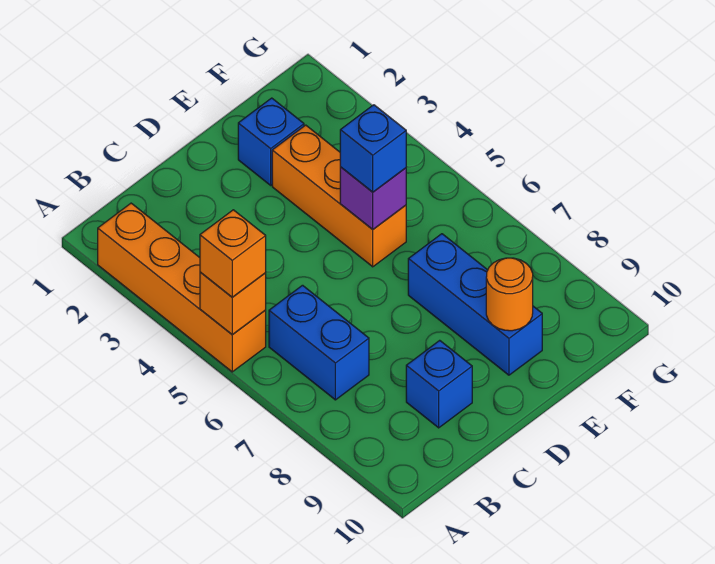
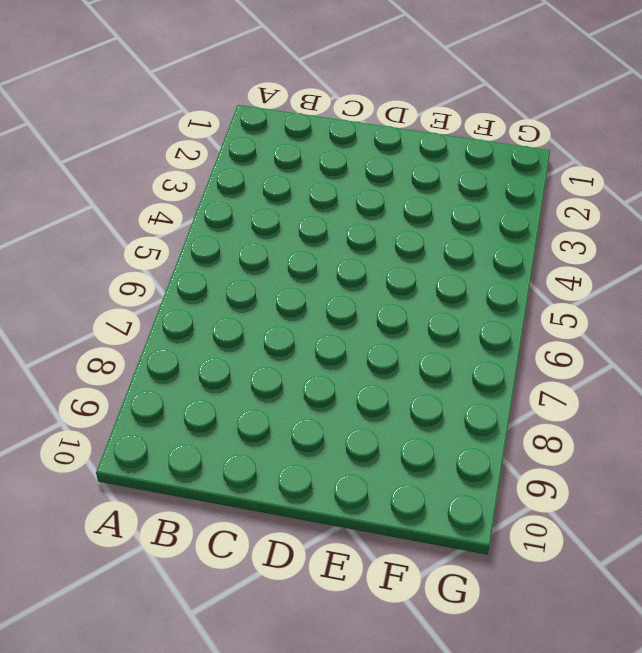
none -> orange brick A2:A5 level 1
none -> blue brick B6:B7 level 1

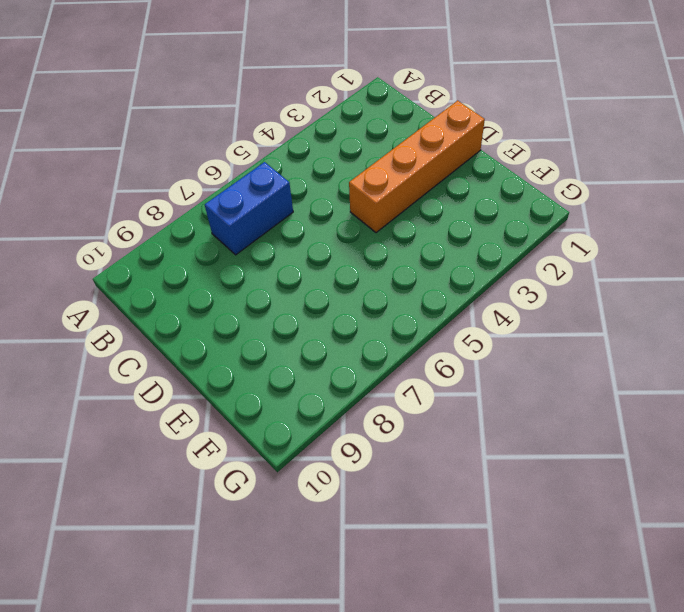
orange brick D1:D4 level 1 -> orange brick A2:A5 level 1
none -> blue brick C9 level 1
none -> blue brick E2 level 1

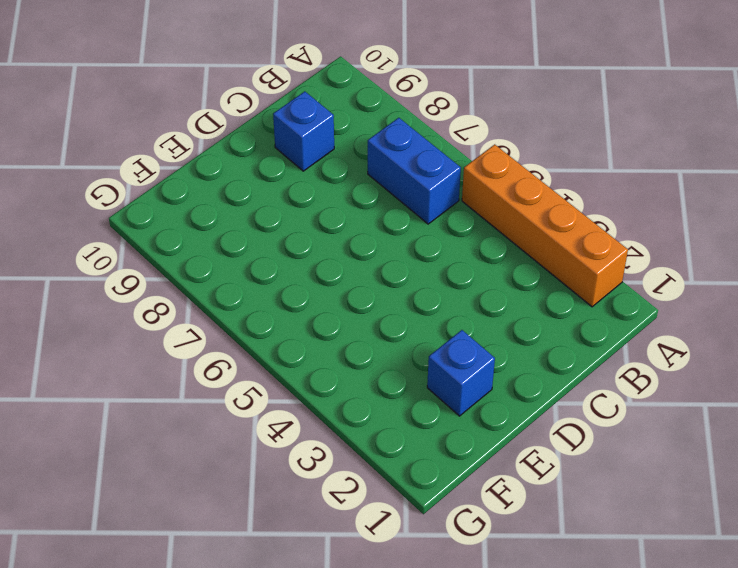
none -> orange brick E3:E5 level 1
none -> blue brick E7:E9 level 1

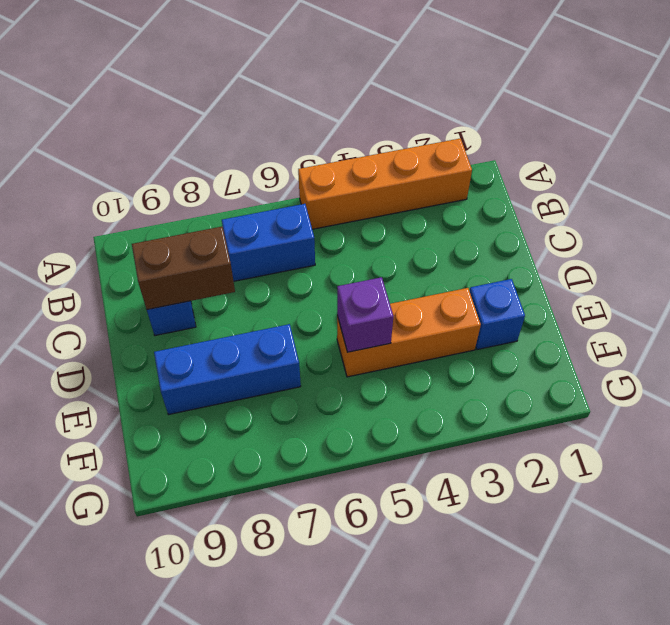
brown brick C8:C9 level 2 -> none
none -> orange brick A5 level 2
none -> orange round brick E9 level 2

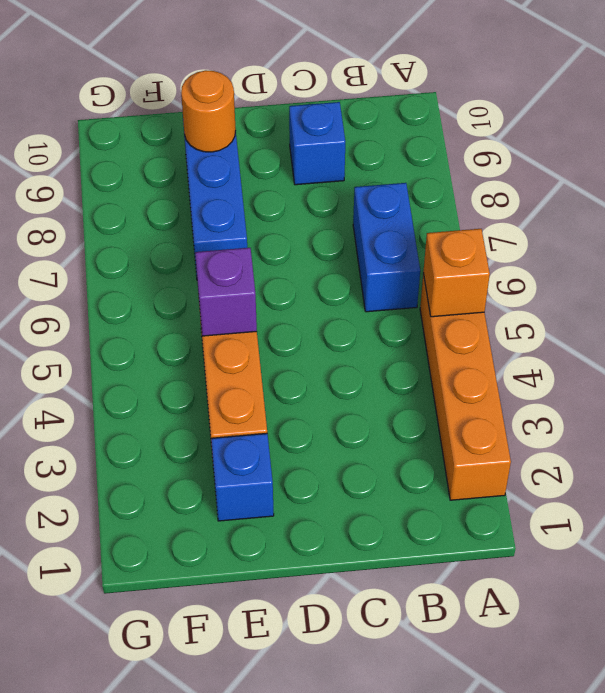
none -> orange brick A5 level 3
none -> blue brick E5 level 3

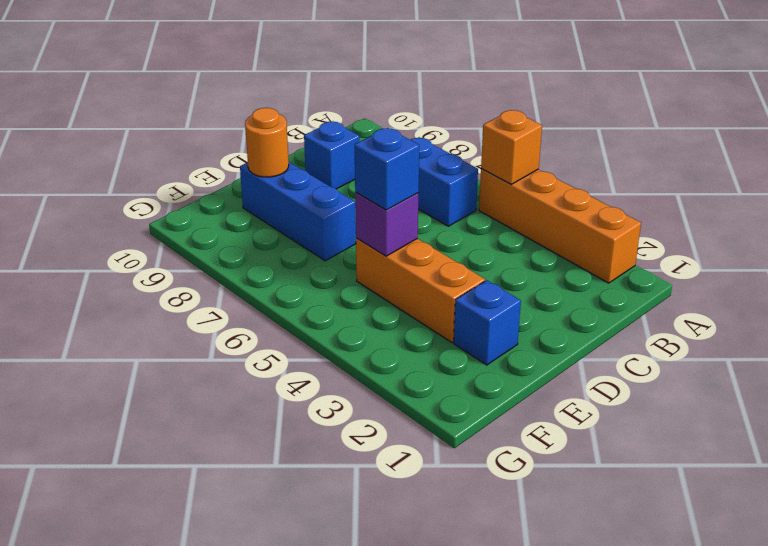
none -> orange brick A5 level 3

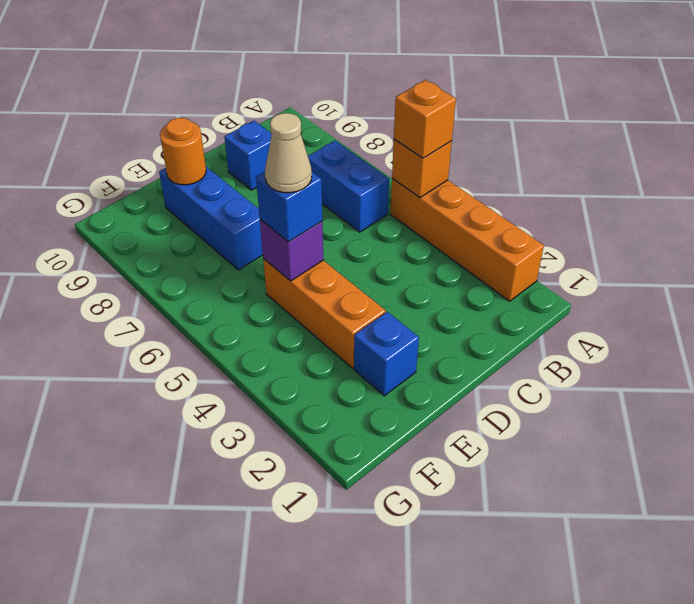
tan cone E5 level 4 -> none

